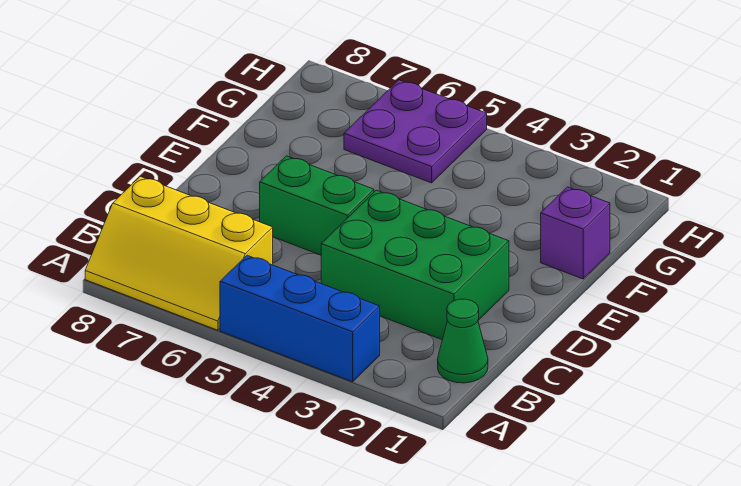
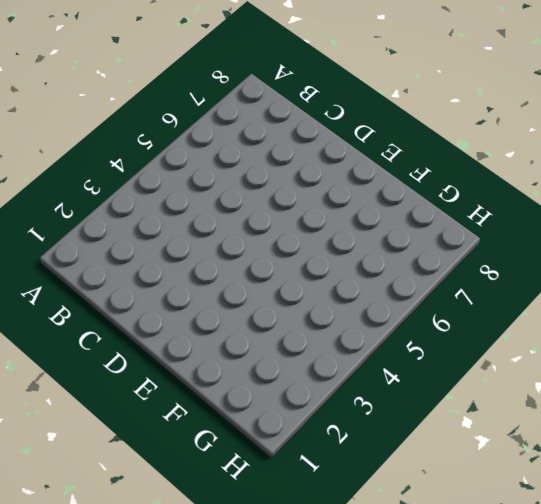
none -> blue brick A3:A5 level 1
none -> yellow slope A6:B8 level 1 top B

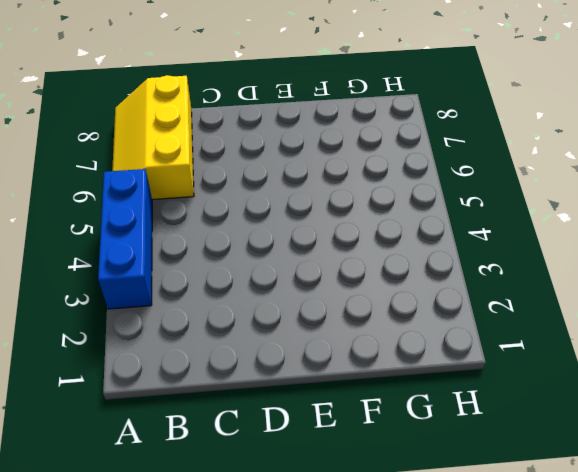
none -> green cone B1 level 1
none -> green brick C2:D4 level 1

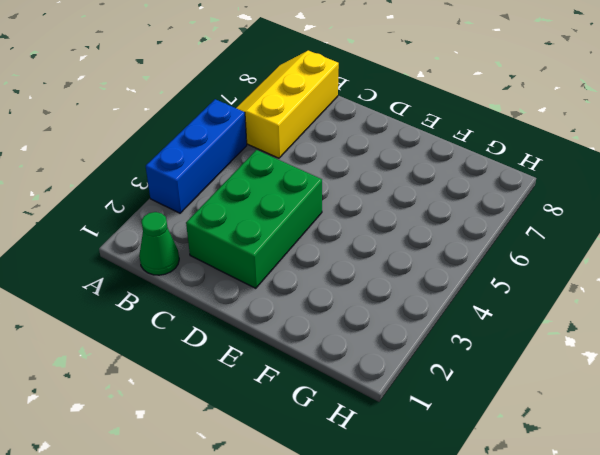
none -> green brick D5:D6 level 1
none -> purple brick F1 level 1

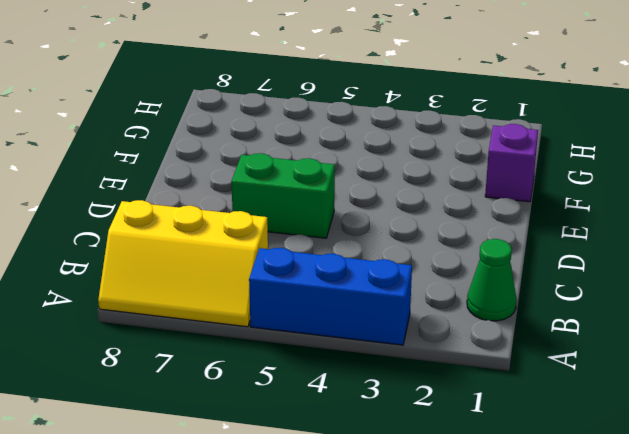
none -> green brick C2:D4 level 1
none -> purple plate G5:H6 level 1

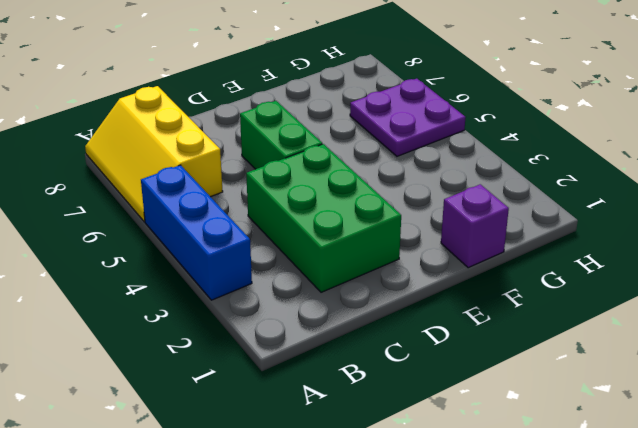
none -> green cone B1 level 1

